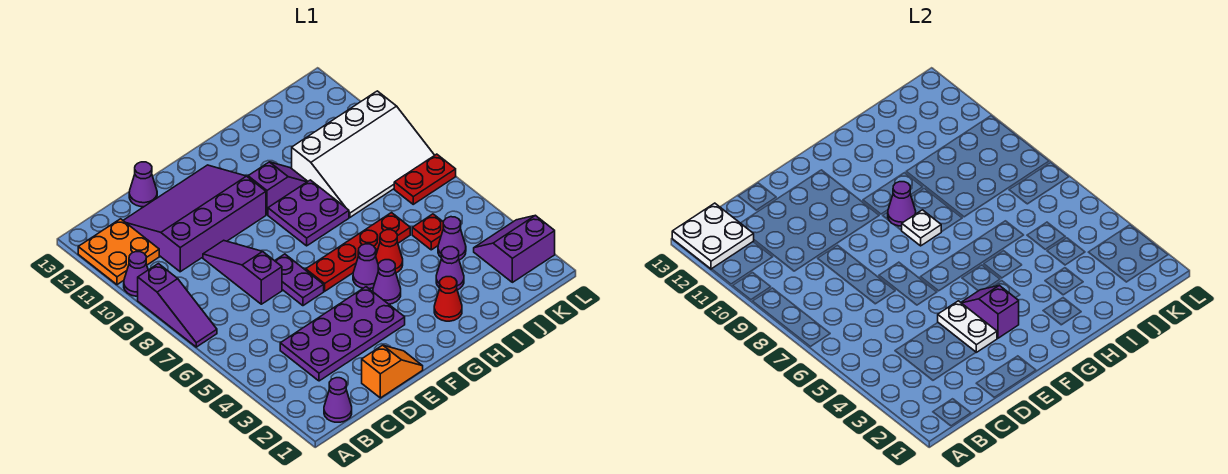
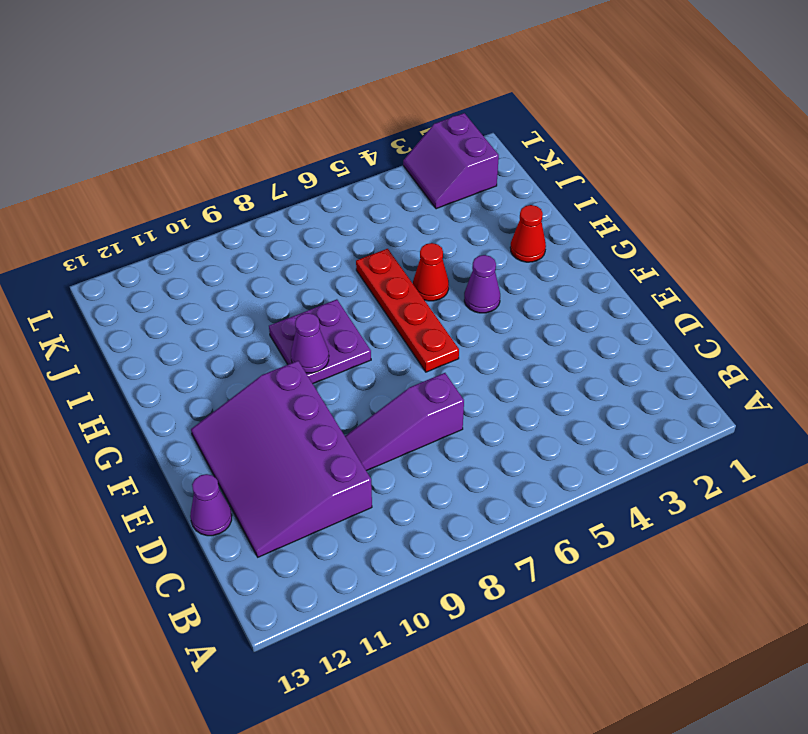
none -> purple slope A7:A9 level 1 top 9
none -> purple cone A10 level 1
none -> orange plate A11:B12 level 1

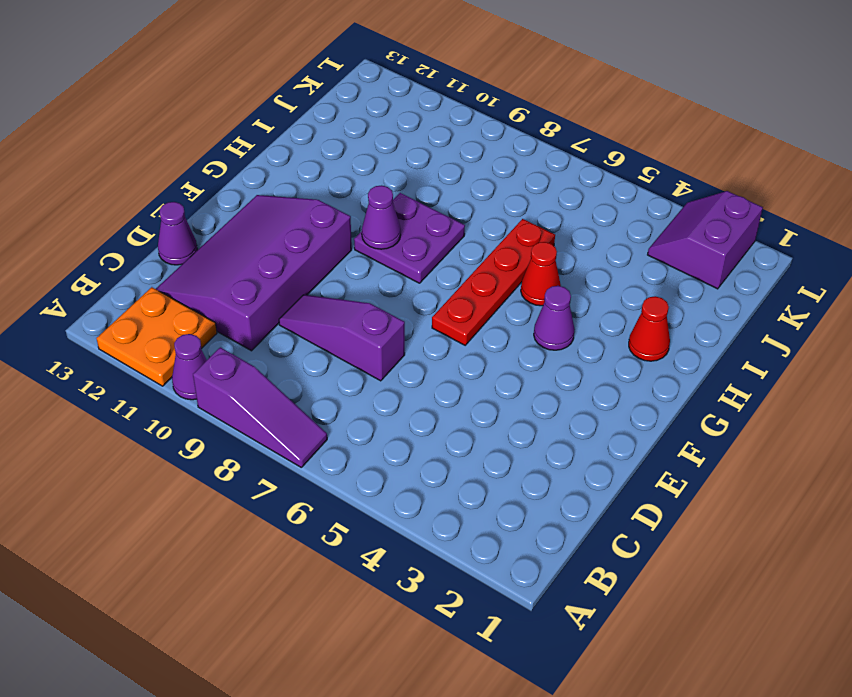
none -> purple cone B1 level 1
none -> purple plate C3:F4 level 1
none -> orange slope D1:E1 level 1 top D

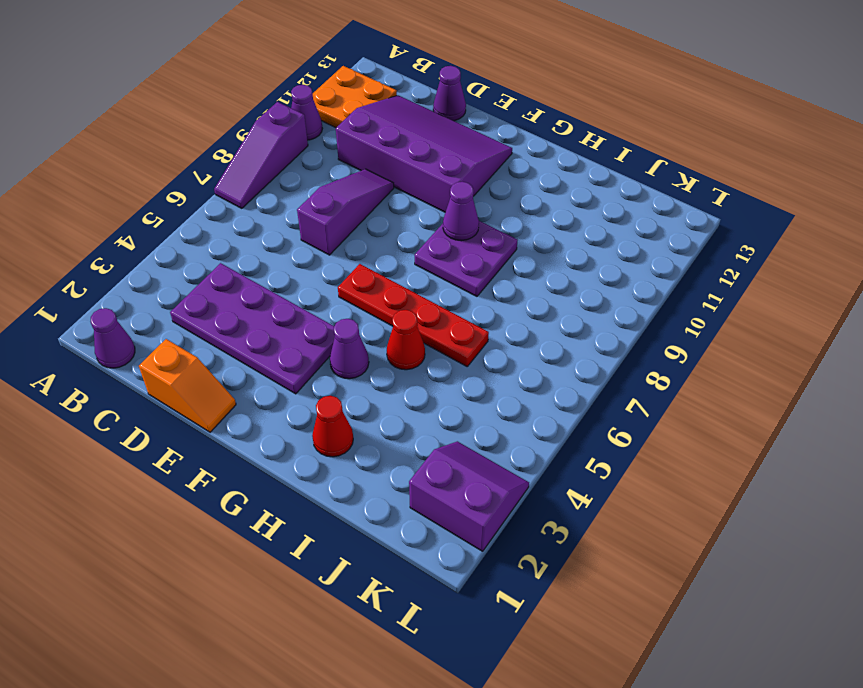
none -> purple plate E6:E7 level 1
none -> purple cone G5 level 1
none -> purple slope G10:H10 level 1 top G

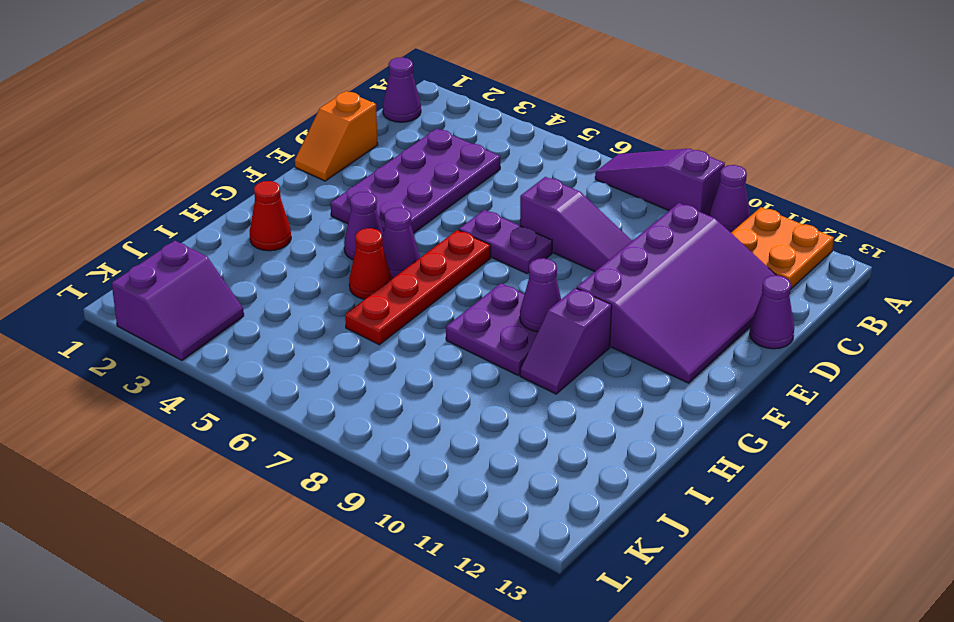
none -> purple cone I3 level 1
none -> white slope I8:L10 level 1 top 10
none -> purple cone J4 level 1

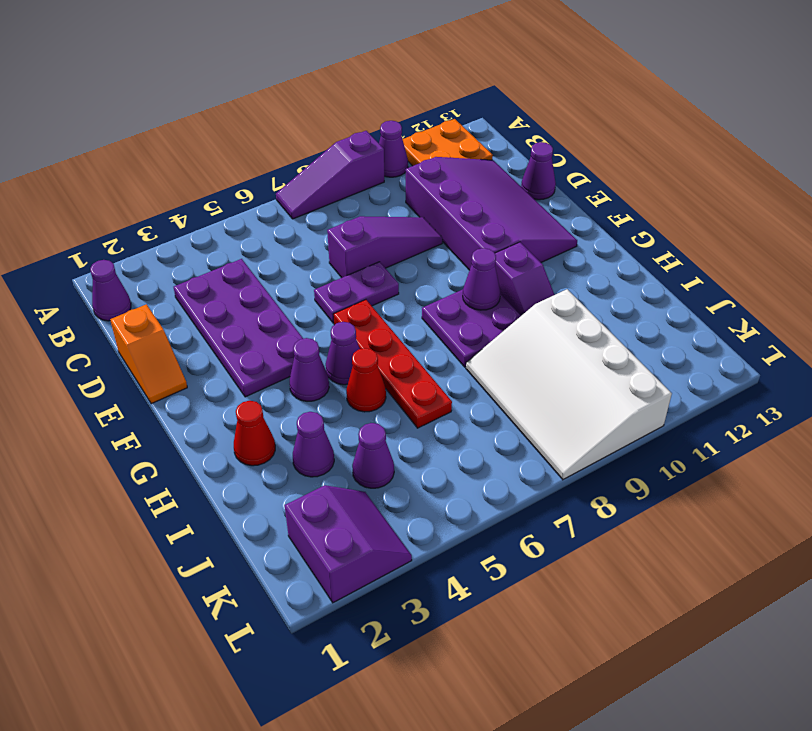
none -> red plate J5 level 1
none -> red plate K7:L7 level 1
none -> white plate A12:B13 level 2

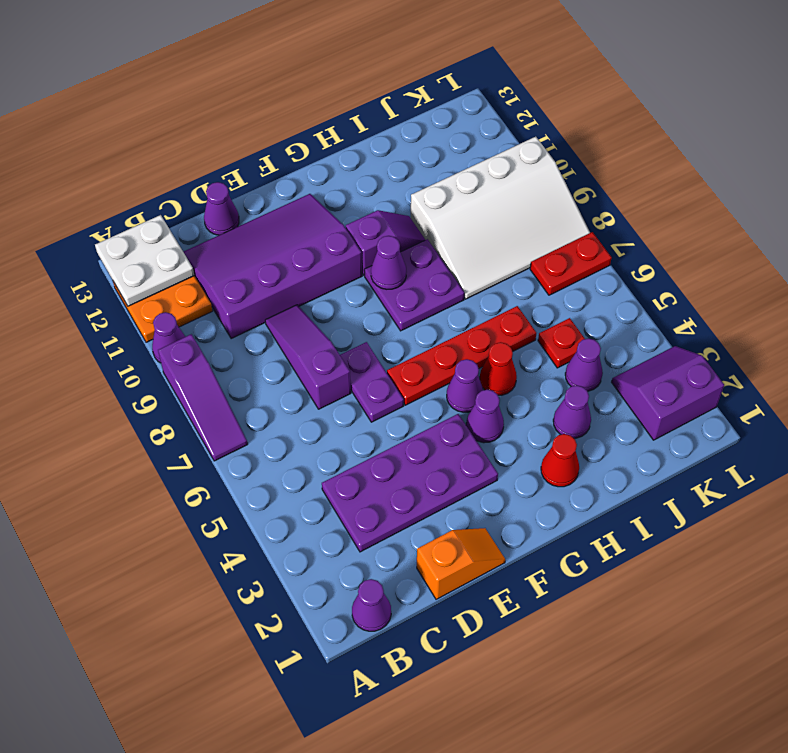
none -> white plate E3:E4 level 2
none -> purple slope F3:F4 level 2 top 3
none -> white plate G8 level 2

